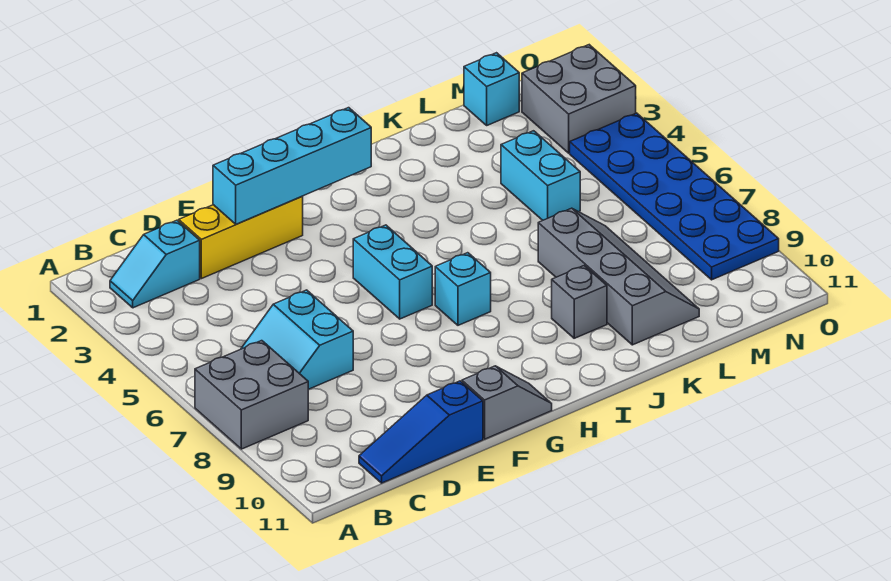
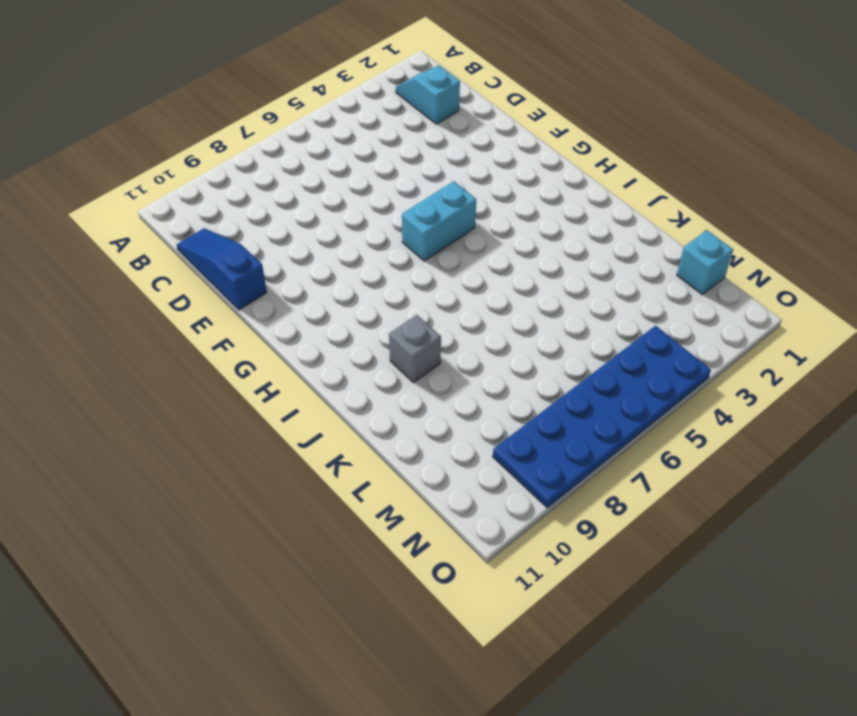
none -> grey brick A7:B8 level 1
none -> cyan slope C6:D7 level 1 top D
none -> yellow brick D2:F2 level 1

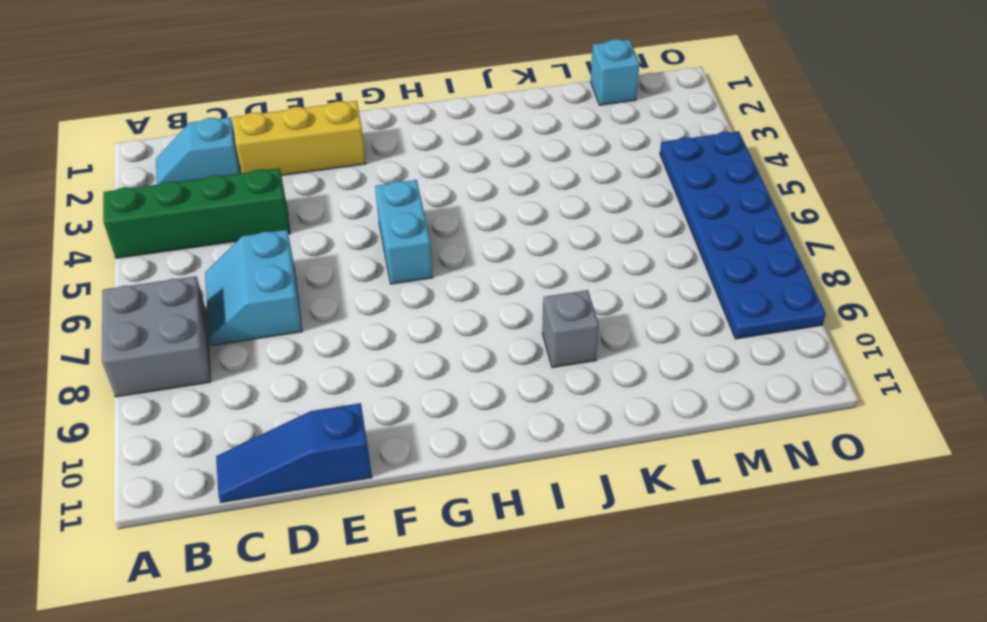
green brick A4:D4 level 1 -> none
none -> grey slope F11:G11 level 1 top F
none -> cyan brick H7 level 1
none -> grey slope K7:L10 level 1 top K

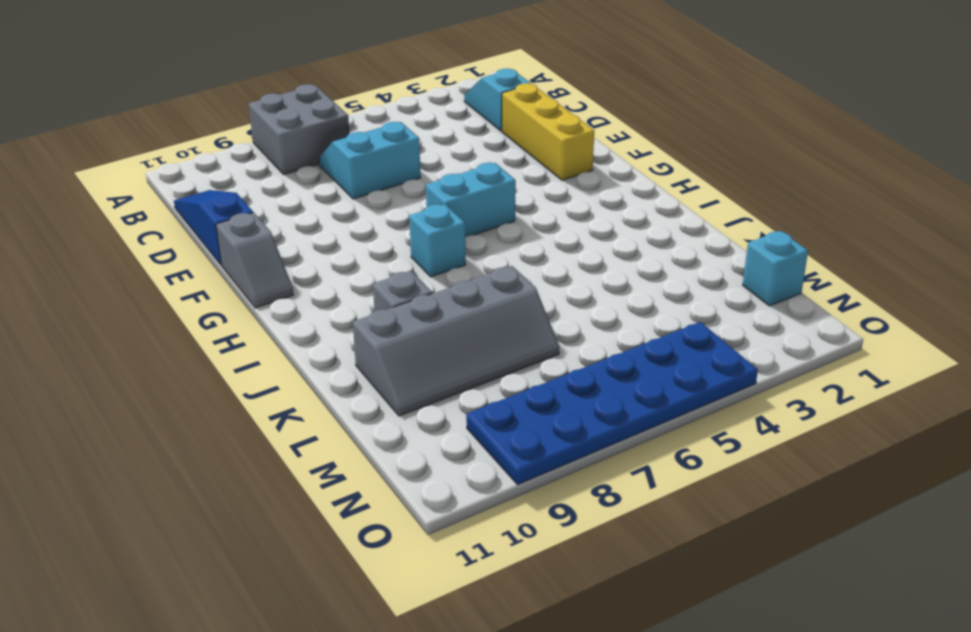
none -> cyan brick L4:L5 level 1
none -> grey brick N2:O3 level 1
none -> cyan brick E2:H2 level 2

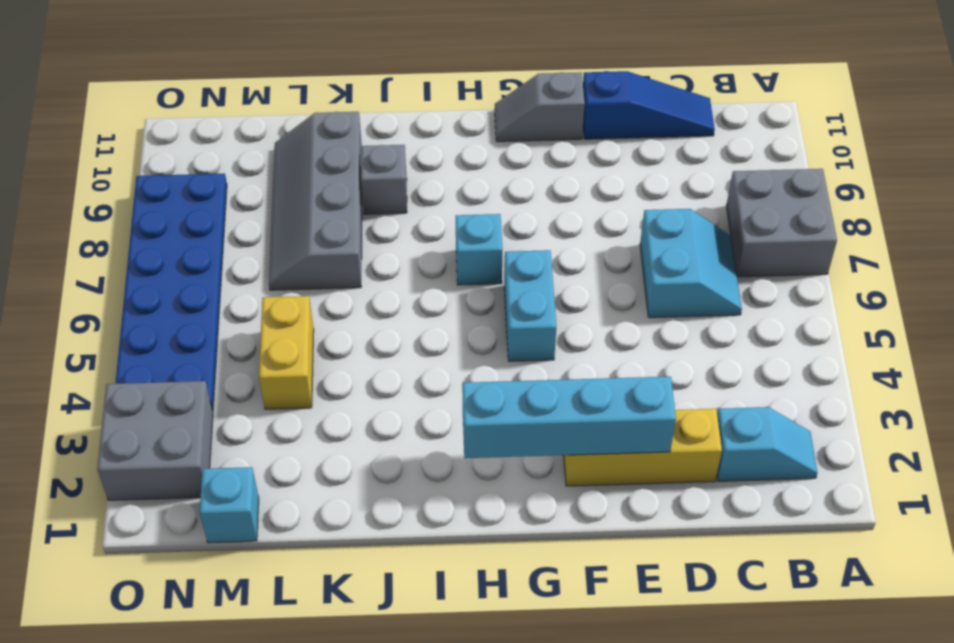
yellow brick L4:L5 level 1 -> cyan brick L4:L5 level 1

